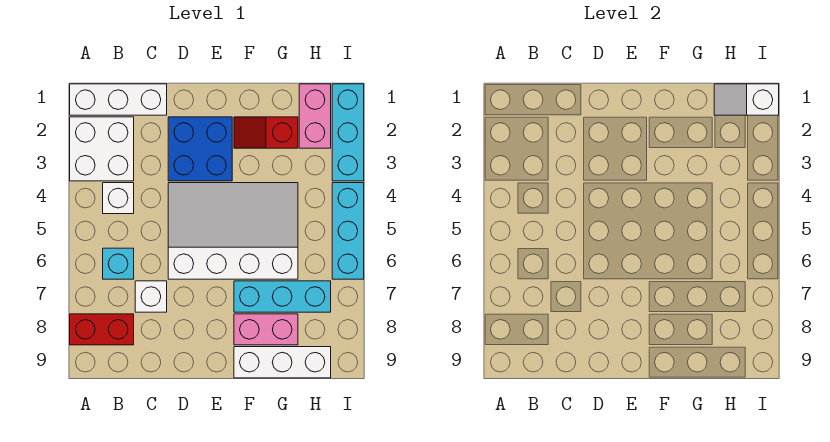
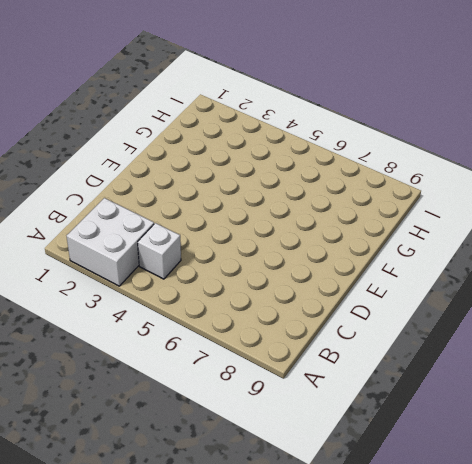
none -> white brick A1:C1 level 1
none -> red brick A8:B8 level 1
none -> cyan brick B6 level 1

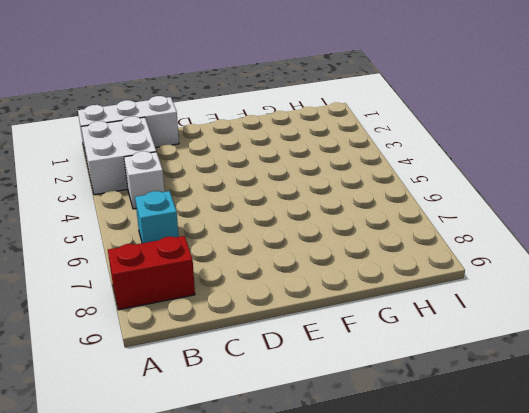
none -> white brick C7 level 1
none -> blue brick D2:E3 level 1
none -> white slope D4:G6 level 1 top 6

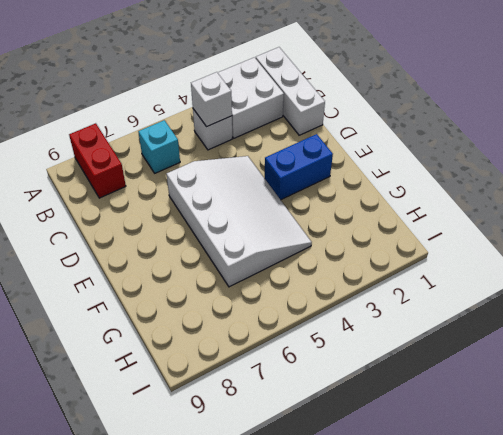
white brick B4 level 2 -> white brick C7 level 1
blue brick E2:E3 level 1 -> blue brick D2:E3 level 1
none -> red slope F2:G2 level 1 top G
none -> cyan brick F7:H7 level 1
none -> pink brick F8:G8 level 1

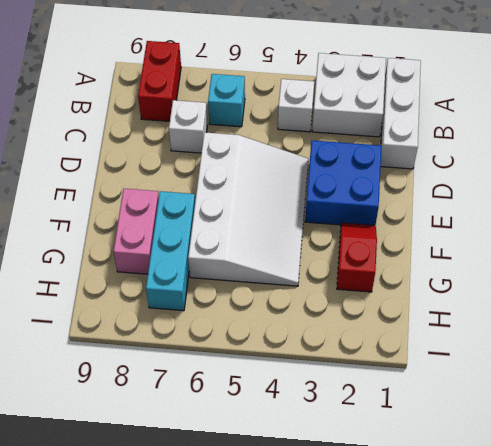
none -> white brick F9:H9 level 1
none -> pink brick H1:H2 level 1
none -> cyan brick I1:I3 level 1

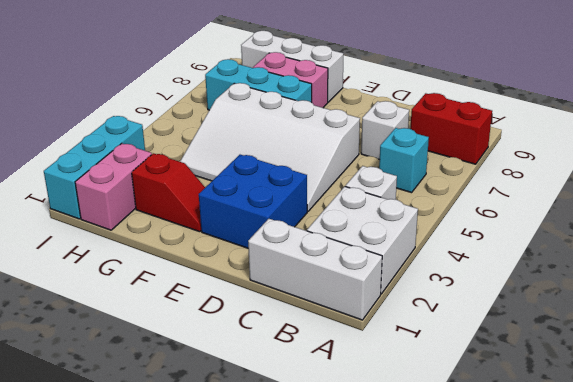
none -> cyan brick I4:I6 level 1
none -> white slope H1:I1 level 2 top I

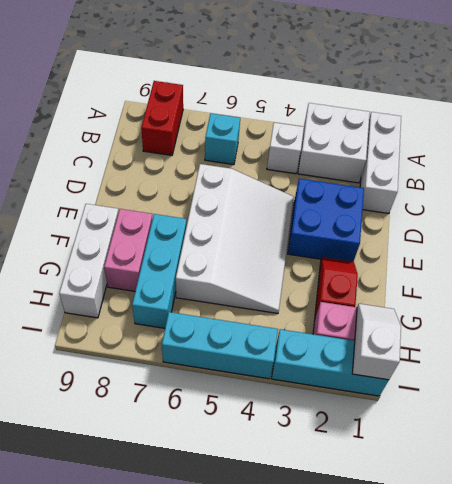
none -> white brick C7 level 1

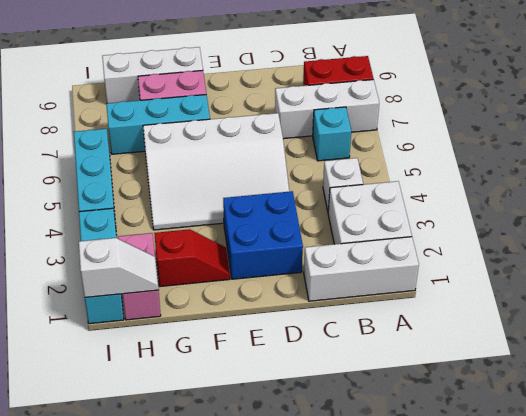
white brick A7:C7 level 1 -> white brick C7 level 1

